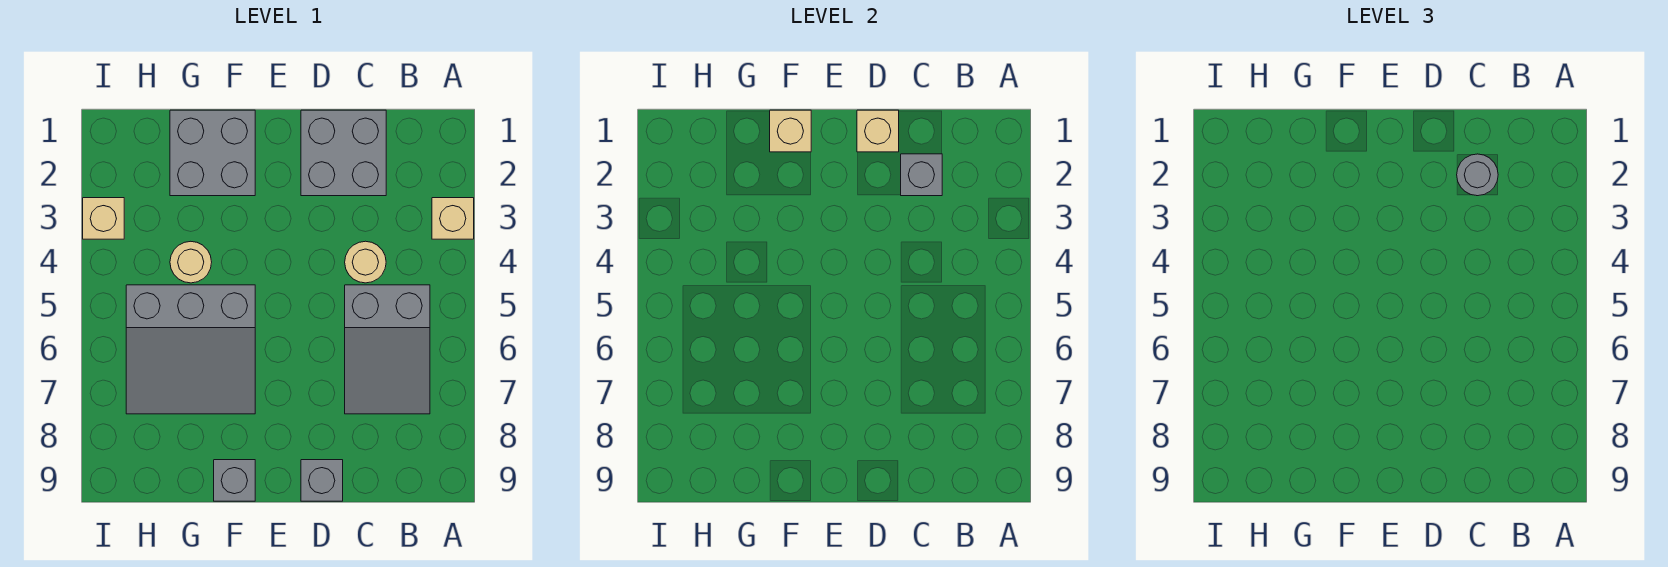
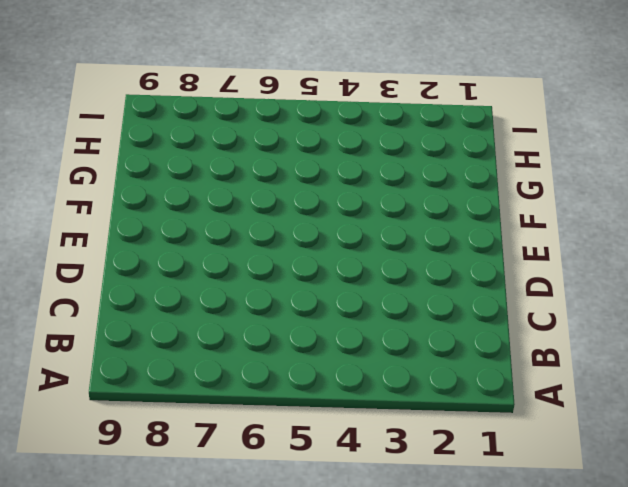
none -> tan brick A3 level 1
none -> grey slope B5:C7 level 1 top 5
none -> grey brick C1:D2 level 1

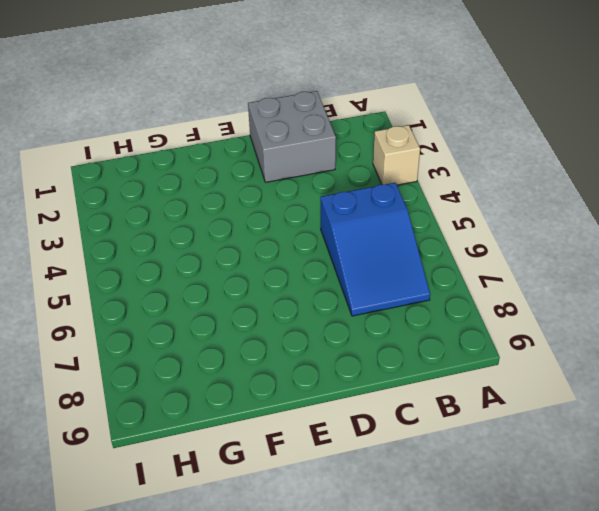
blue slope B5:C7 level 1 top 5 -> grey slope B5:C7 level 1 top 5
none -> tan round brick C4 level 1
none -> grey brick D9 level 1
none -> grey brick F1:G2 level 1

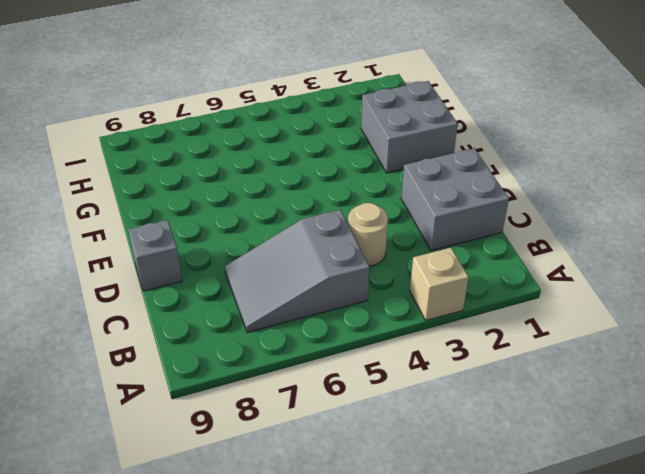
none -> grey slope F5:H7 level 1 top 5
none -> grey brick F9 level 1
none -> tan round brick G4 level 1

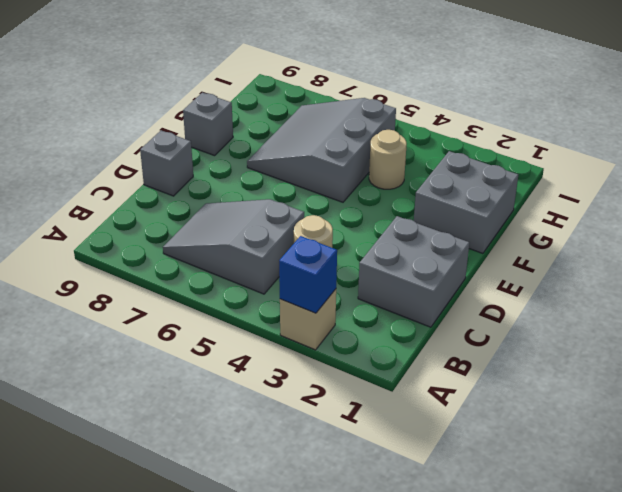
blue brick A3 level 2 -> none
none -> tan brick I3 level 1
none -> grey brick C2 level 2
none -> tan brick D1 level 2

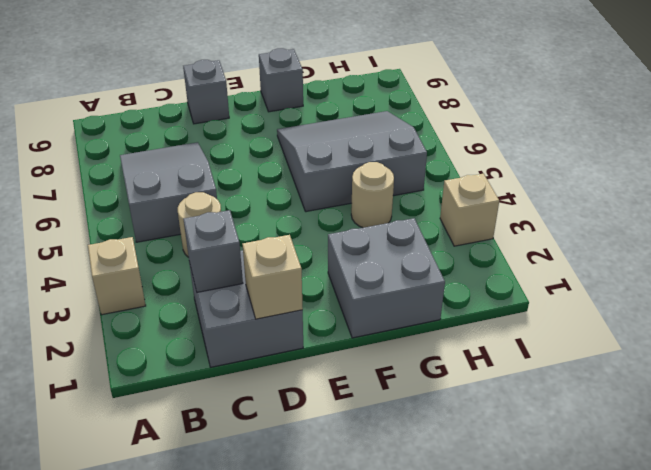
none -> tan brick F1 level 2
none -> grey round brick C2 level 3

